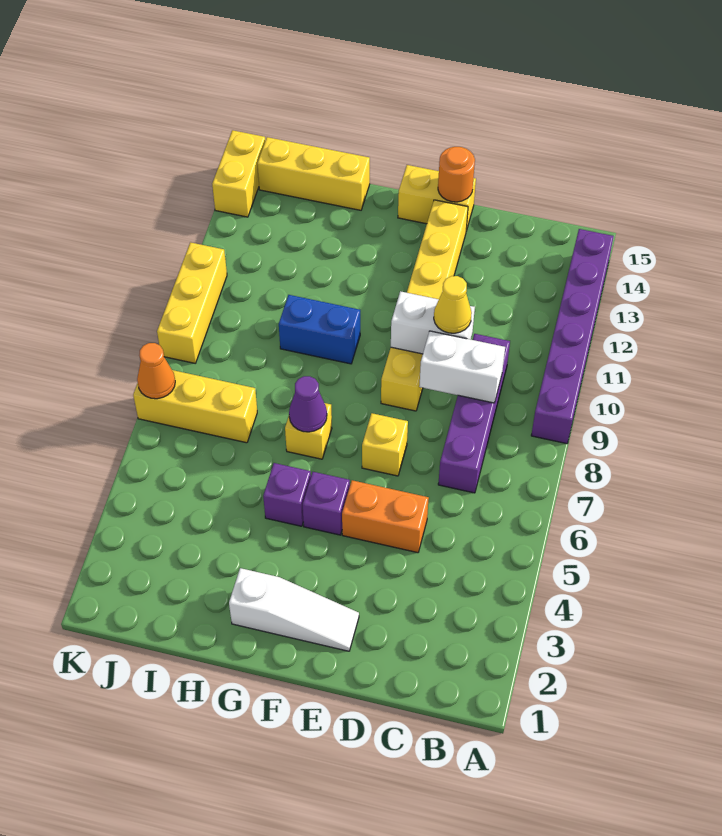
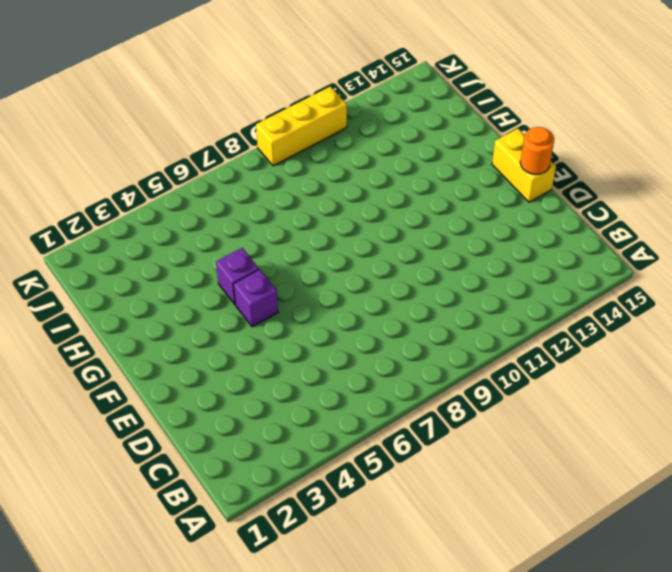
none -> purple brick A9:A14 level 1
none -> purple brick C7:C10 level 1
none -> orange brick D5:E5 level 1

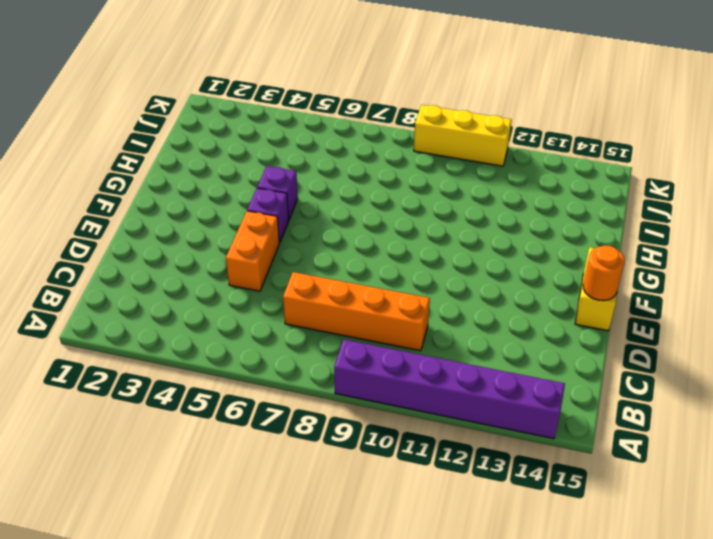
orange brick C7:C10 level 1 -> purple brick C7:C10 level 1
none -> white slope E2:G2 level 1 top G
none -> yellow brick E7 level 1
none -> yellow brick E9:E14 level 1

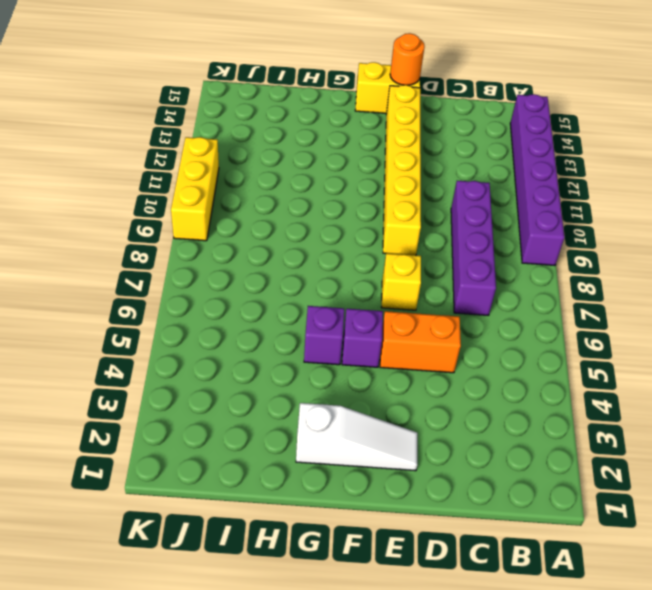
none -> yellow brick G7 level 1
none -> blue brick G10:H10 level 1
none -> yellow brick H15:J15 level 1

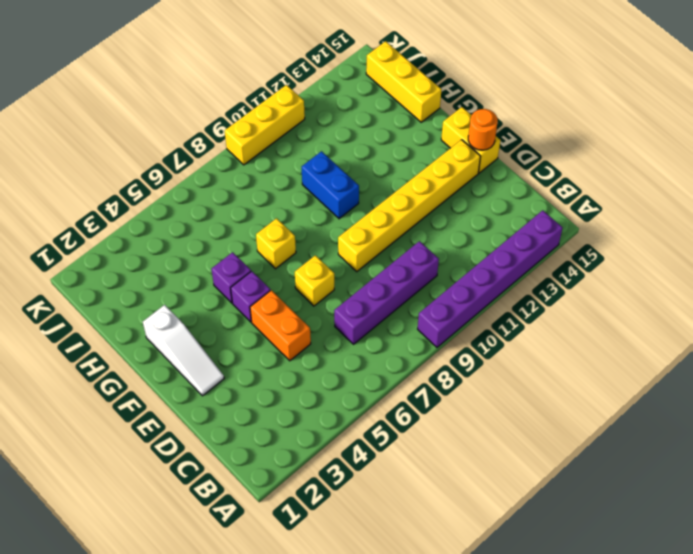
none -> yellow brick I7:K7 level 1
none -> yellow brick K14:K15 level 1
none -> white brick C9:D9 level 2

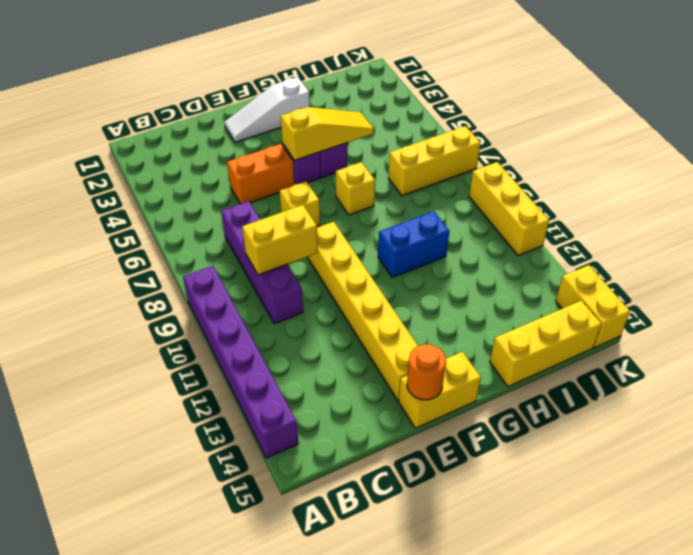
yellow brick C9:D9 level 2 -> white brick C9:D9 level 2
yellow slope F5:H5 level 2 top F -> none
none -> white brick D10:E10 level 2
none -> purple cone G7 level 2
none -> orange cone K7 level 2

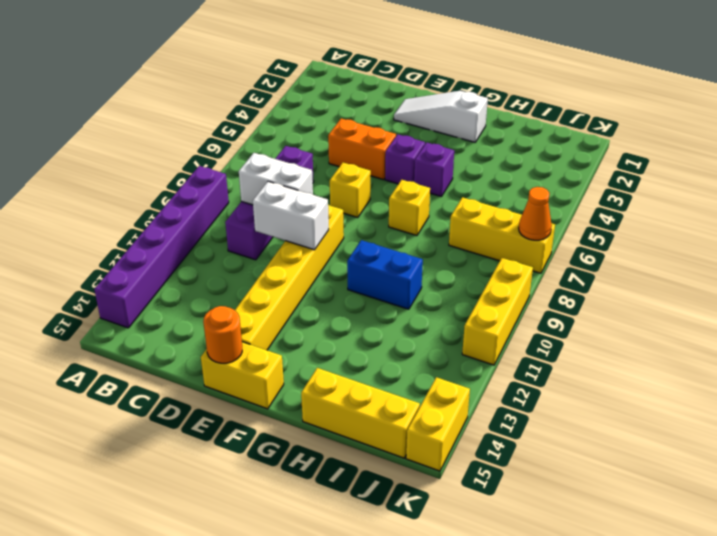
none -> purple cone G7 level 2
none -> yellow cone D10 level 3

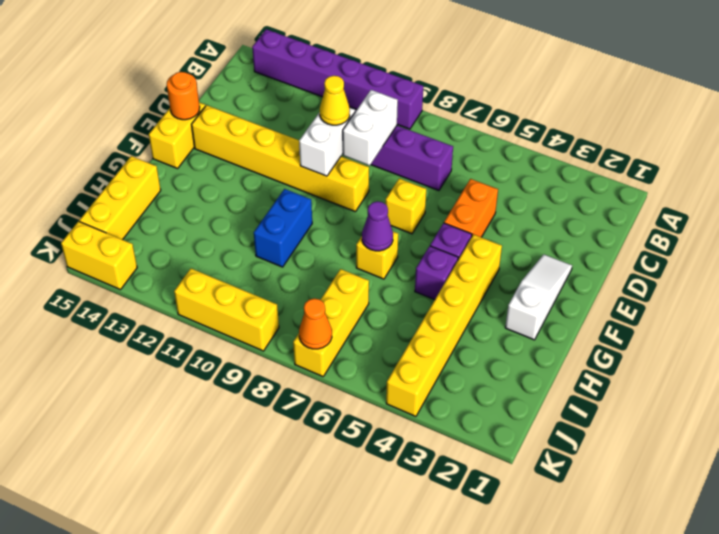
yellow brick F4:K4 level 1 -> none

